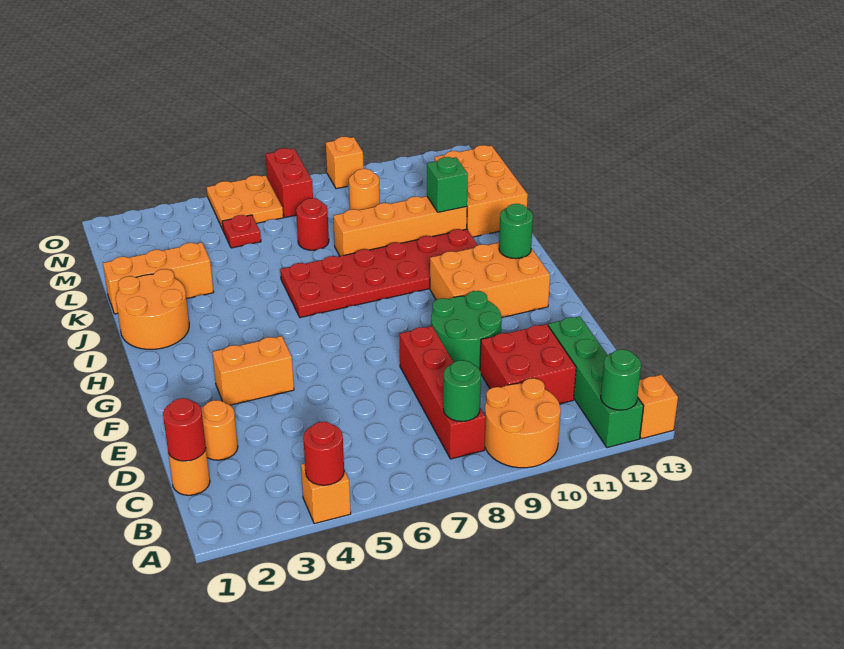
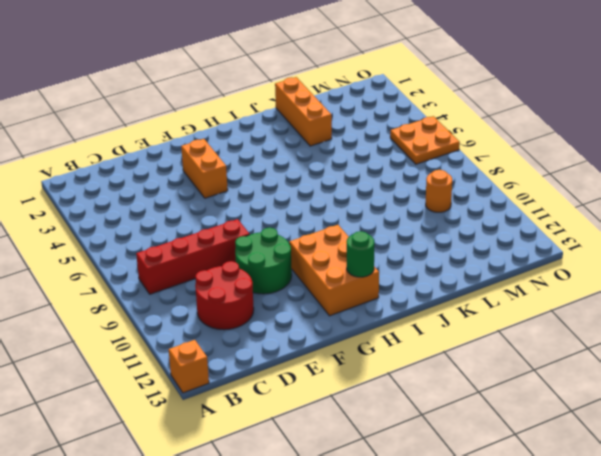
red round brick C10:D11 level 1 -> red brick C10:D11 level 1
none -> orange brick A4 level 1
none -> orange round brick A9:B10 level 1
none -> green brick A12:D12 level 1

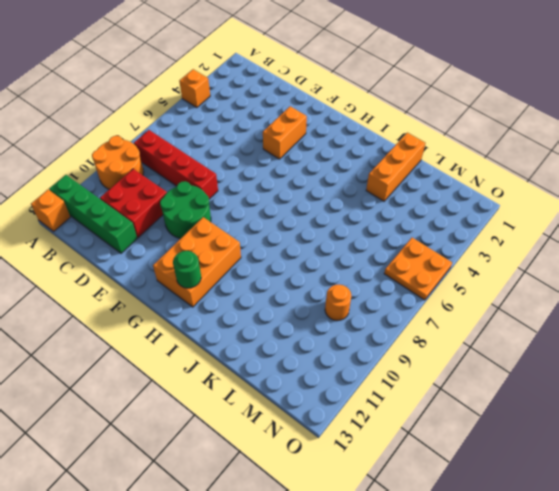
none -> orange round brick C1 level 1
none -> orange round brick D2 level 1
none -> orange round brick I1:J2 level 1

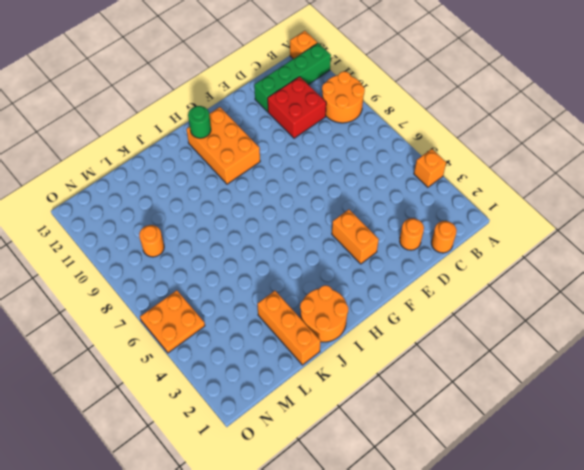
none -> red brick B8:E8 level 1
none -> green round brick E9:F10 level 1
none -> red plate I6:J11 level 1

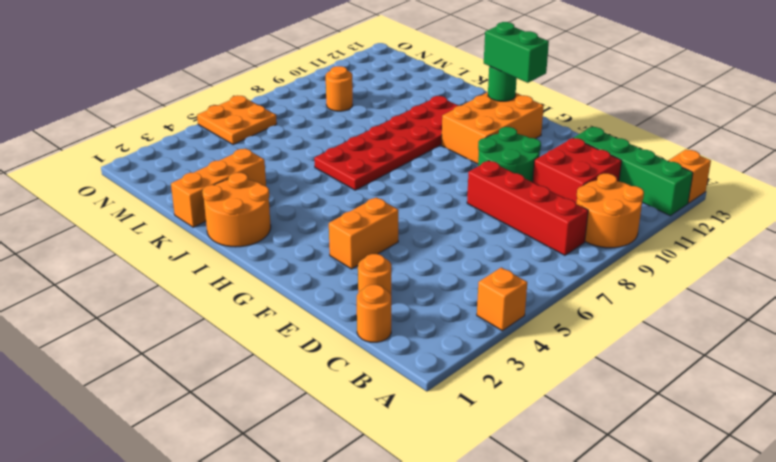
green brick G12:H12 level 3 -> none
none -> orange brick K8:K11 level 1
none -> orange brick K12:M13 level 1
none -> red round brick L7 level 1

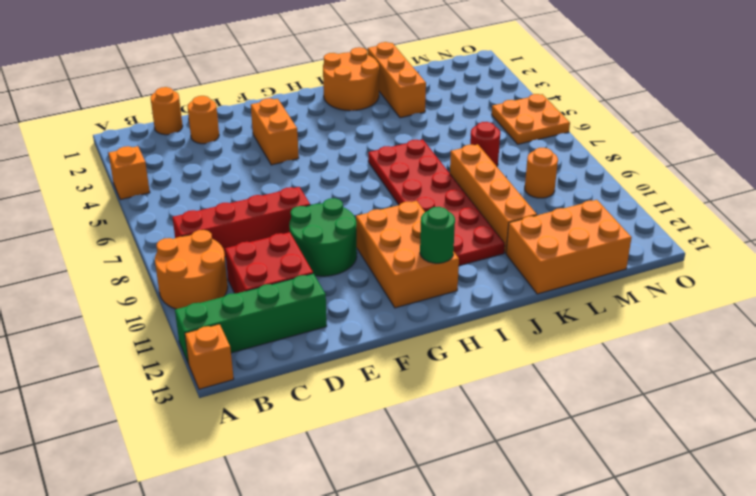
none -> red plate M5 level 1
none -> red brick N7:O7 level 1
none -> orange brick O9 level 1

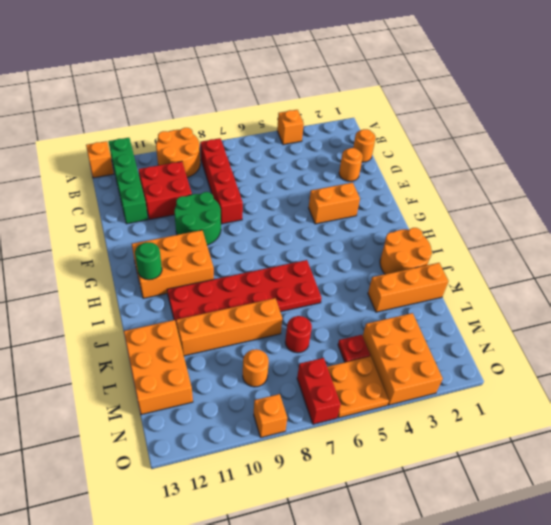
orange brick M3:O4 level 1 -> none
none -> red round brick A4 level 2
none -> green round brick A12 level 2
none -> green round brick B8 level 2

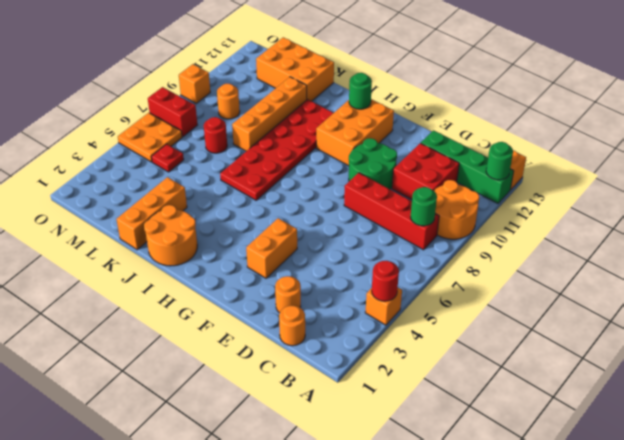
none -> red round brick C1 level 2
none -> green brick K11 level 2

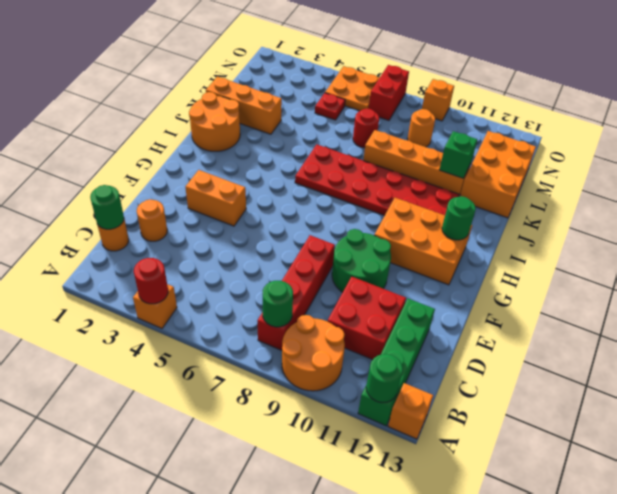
green round brick C1 level 2 -> red round brick C1 level 2

